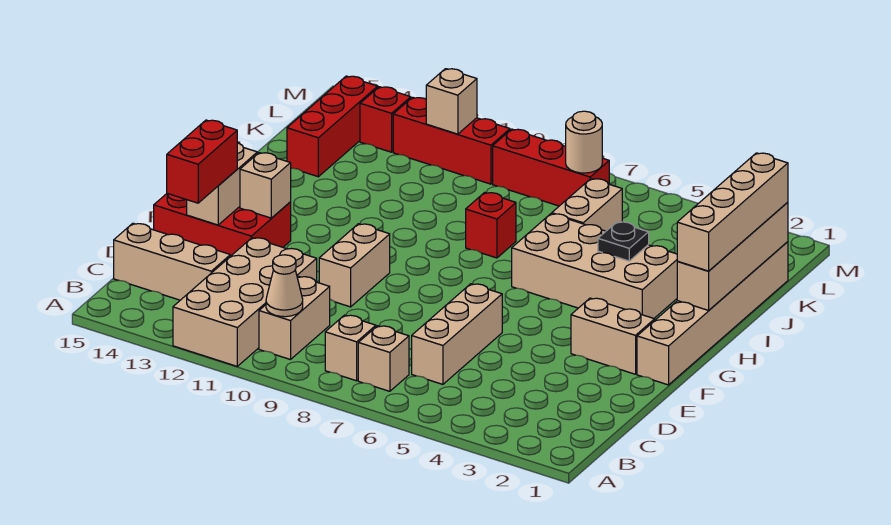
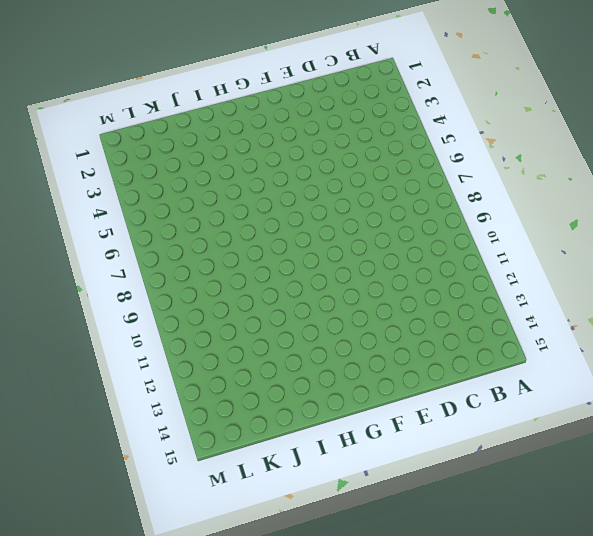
none -> tan brick A11:D12 level 1
none -> tan brick B7 level 1
none -> tan brick B8 level 1

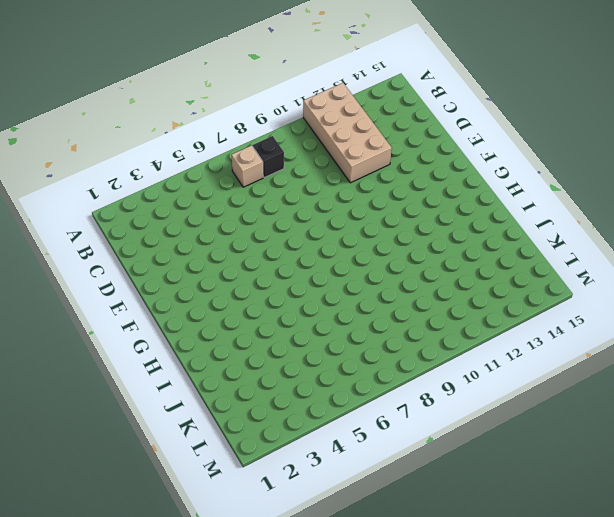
black brick B8 level 1 -> tan brick B8 level 1
none -> tan brick B10:C10 level 1
none -> tan brick C6:E6 level 1
none -> tan brick C13:C15 level 1

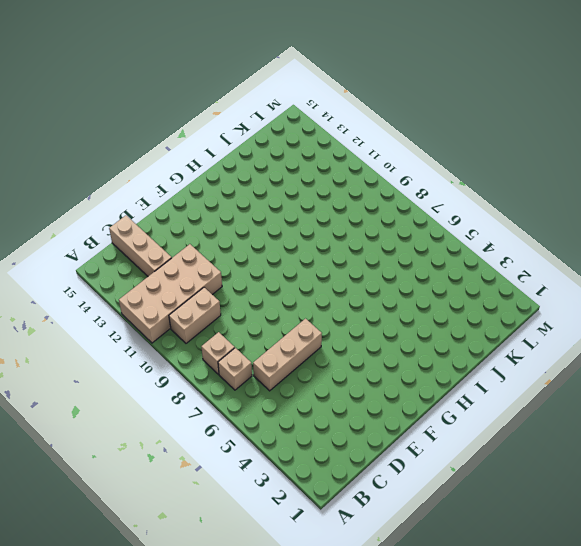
none -> tan brick E10:F10 level 1
none -> red brick E13:F15 level 1
none -> tan brick F1:K1 level 1

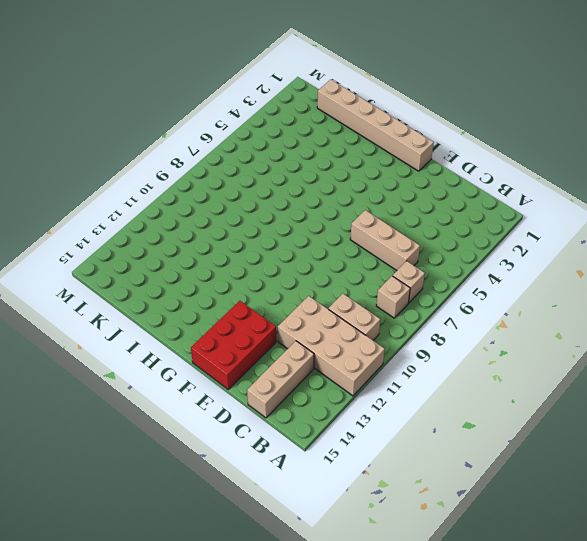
none -> tan brick E10:F10 level 1
none -> tan brick F2:F3 level 1
none -> tan brick H3:I6 level 1

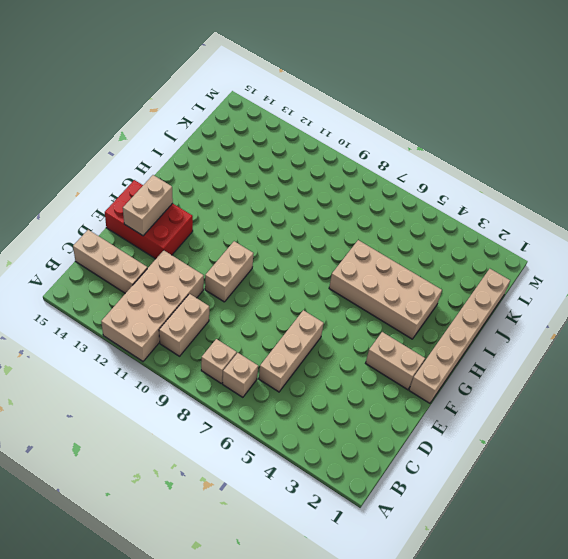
none -> red brick I8 level 1
none -> tan brick J6:K6 level 1
none -> red brick J14:L14 level 1

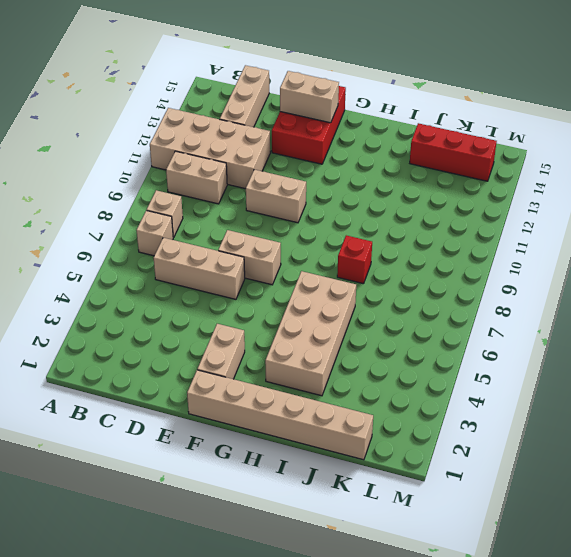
tan brick E7:F7 level 1 -> tan brick J6:K6 level 1
none -> red brick L7:L9 level 1
none -> red brick L10:L12 level 1
none -> red brick L13 level 1

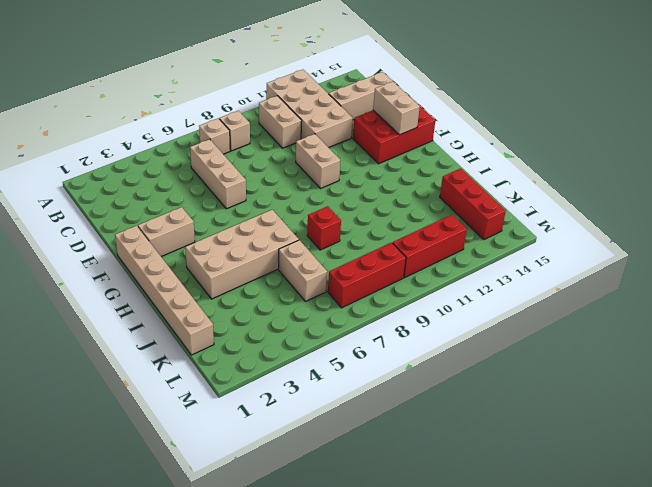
none -> red brick L13 level 1
none -> tan cone B10 level 2
none -> tan brick F13 level 2

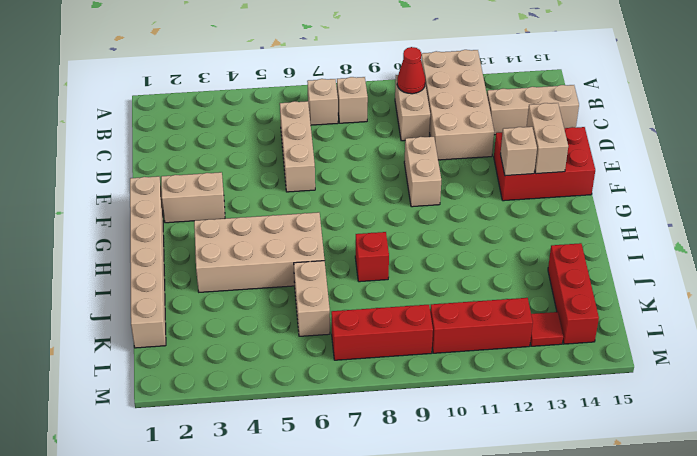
red cone B10 level 2 -> tan cone B10 level 2
red tile L13 level 1 -> red brick L13 level 1
none -> tan brick H1:K1 level 2
none -> black plate I4 level 2
none -> tan round brick L7 level 2

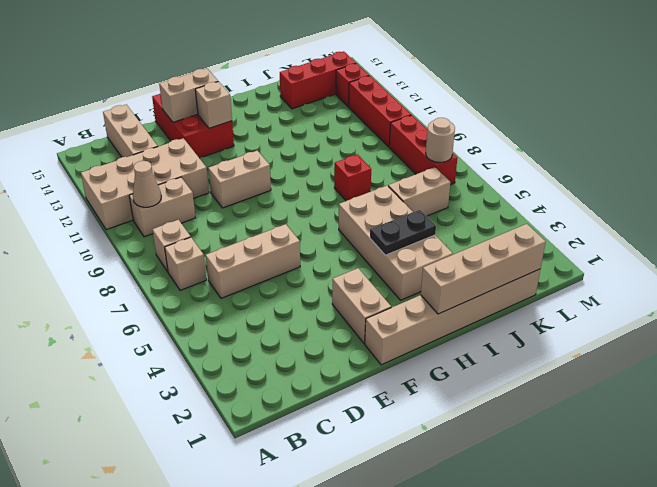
black plate H4:I4 level 2 -> black plate I4 level 2
none -> tan brick L11 level 2
none -> red brick D14:E14 level 3
none -> tan brick H1:K1 level 3

